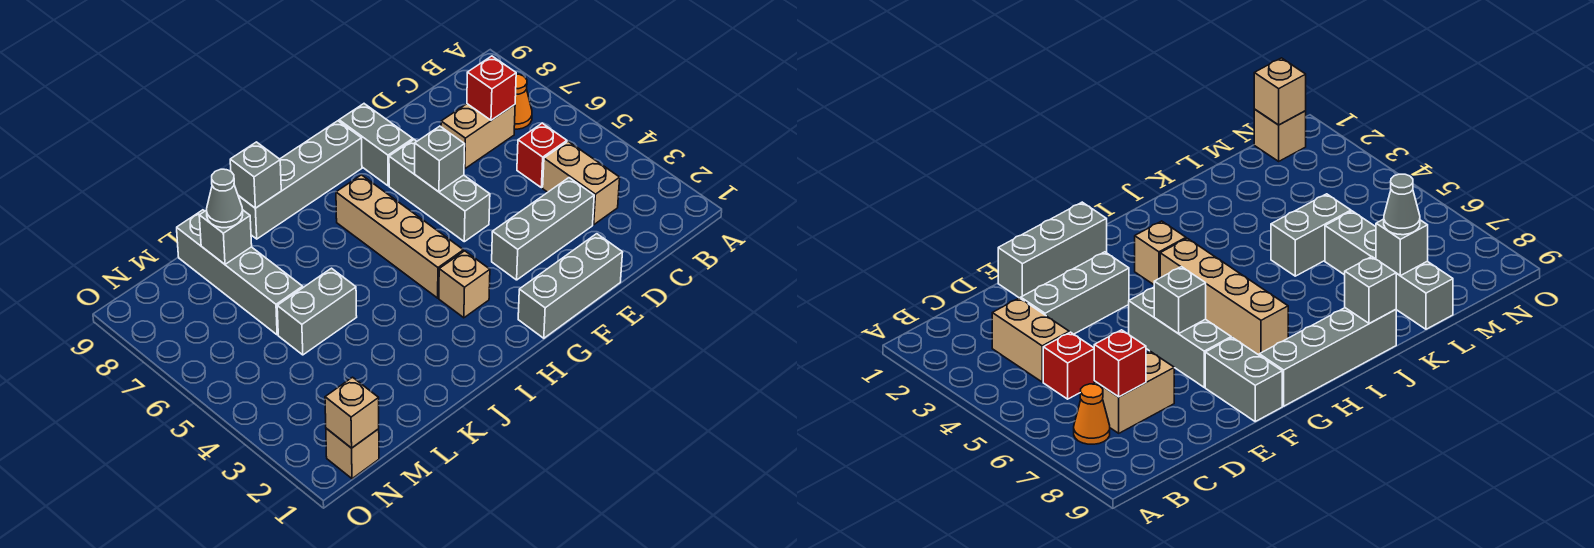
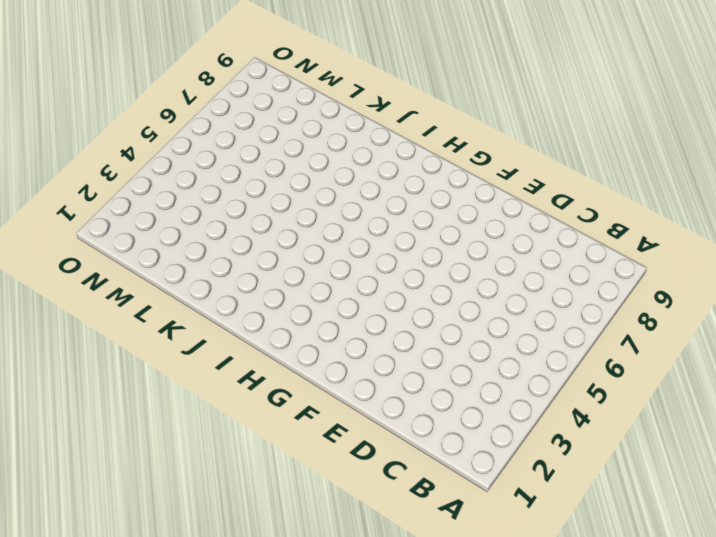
none -> orange cone B7 level 1
none -> tan brick C3:C4 level 1
none -> red brick C5 level 1

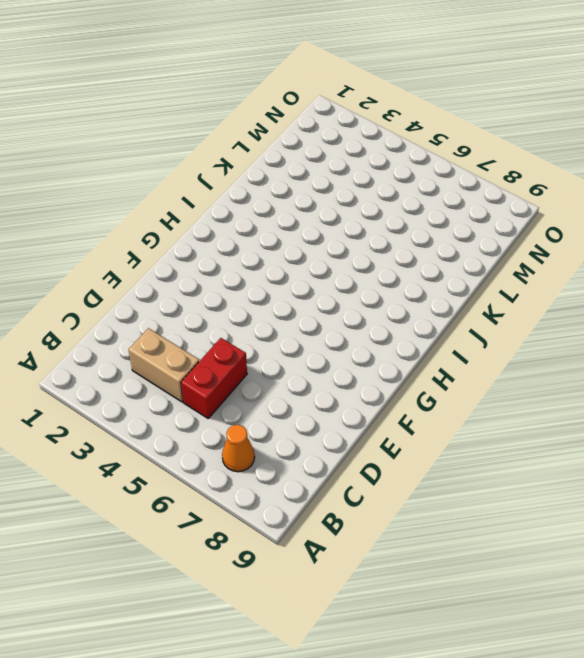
red brick C5:D5 level 1 -> red brick C5 level 1
none -> tan brick C7:D7 level 1
none -> grey brick D3:F3 level 1
none -> grey brick E1:G1 level 1

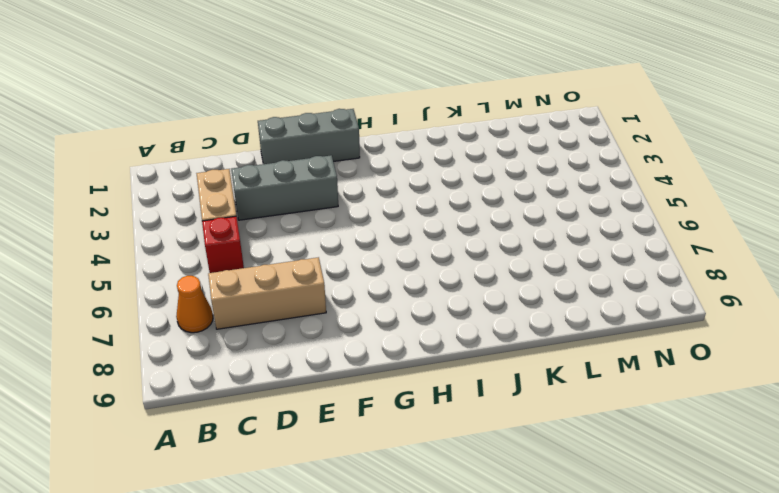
tan brick C7:E7 level 1 -> tan brick C7:D7 level 1
none -> grey brick F5:F7 level 1
none -> grey brick F8:F9 level 1
none -> grey brick G9:J9 level 1

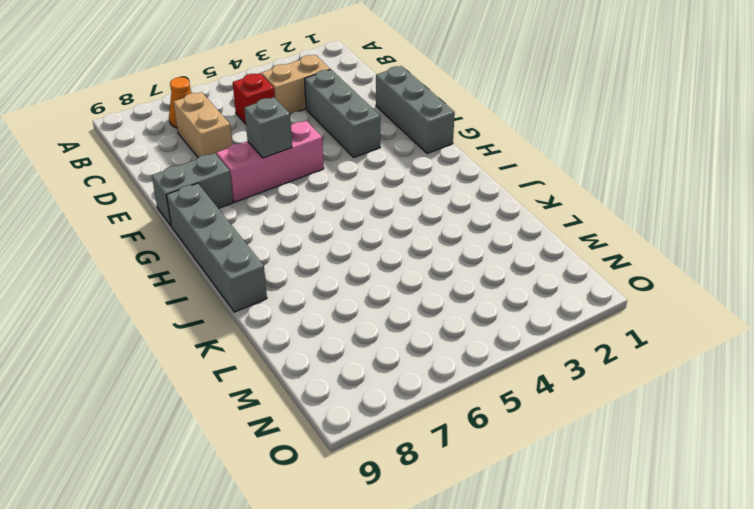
pink brick F5:F7 level 1 -> grey brick F5:F7 level 1
none -> tan brick H3 level 1
none -> tan brick H4:H7 level 1
none -> grey brick K5:L5 level 1

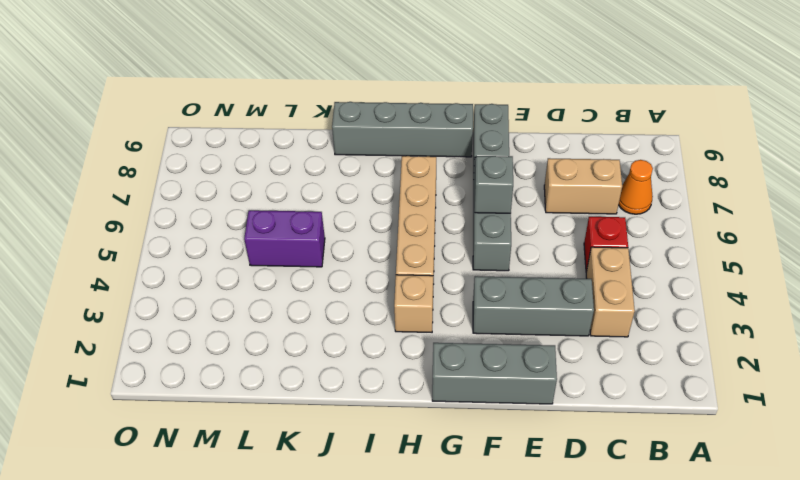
purple brick K5:L5 level 1 -> grey brick K5:L5 level 1
none -> grey brick L6:L9 level 1
none -> tan brick N1 level 1
none -> red brick C7 level 2

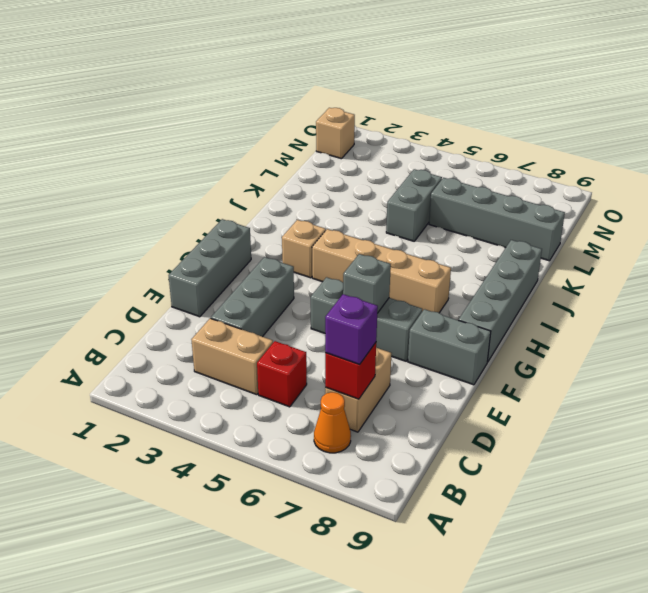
purple brick C7 level 3 -> none
none -> grey brick J9 level 2
none -> grey brick L8 level 2
none -> tan brick N1 level 2

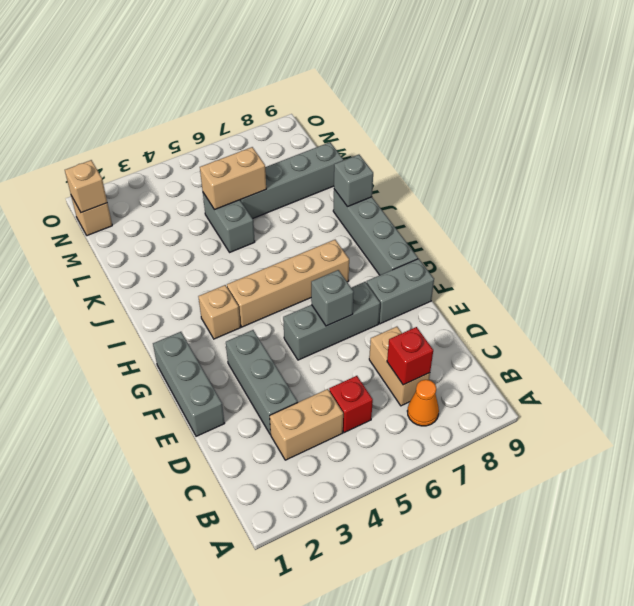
tan brick L5:L6 level 2 -> none
none -> grey brick L8 level 2
none -> grey cone L8 level 3

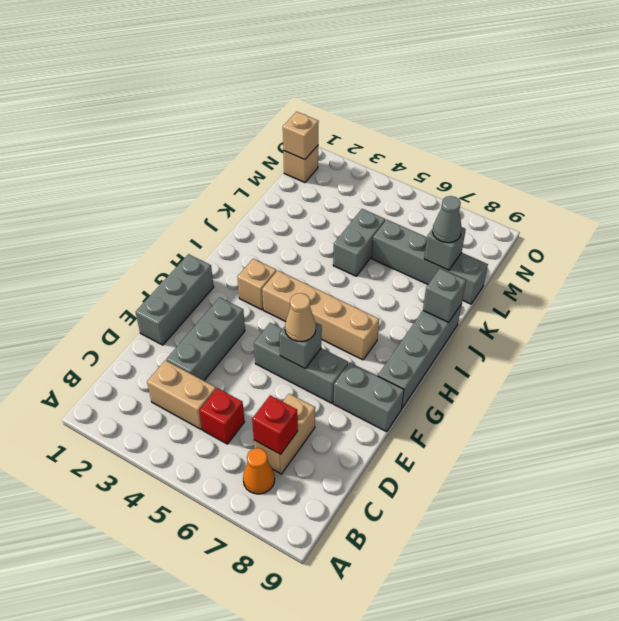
tan cone F6 level 3 -> none

